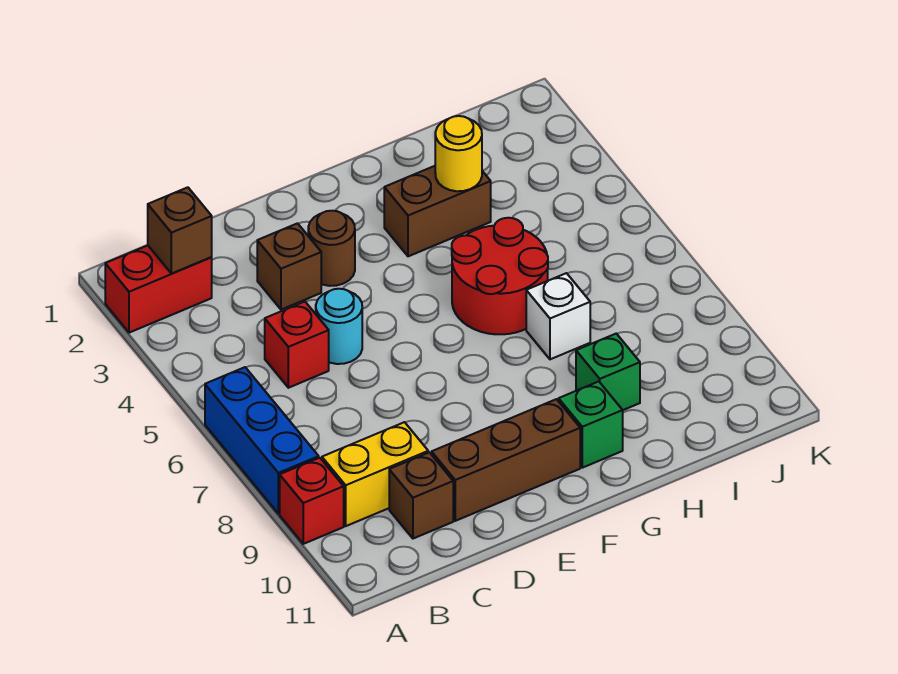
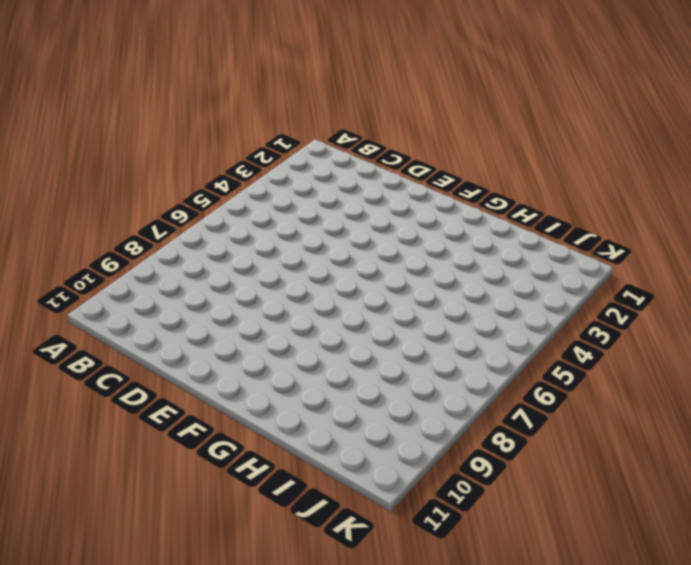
none -> red brick A2:B2 level 1
none -> blue brick A6:A8 level 1
none -> red brick A9 level 1

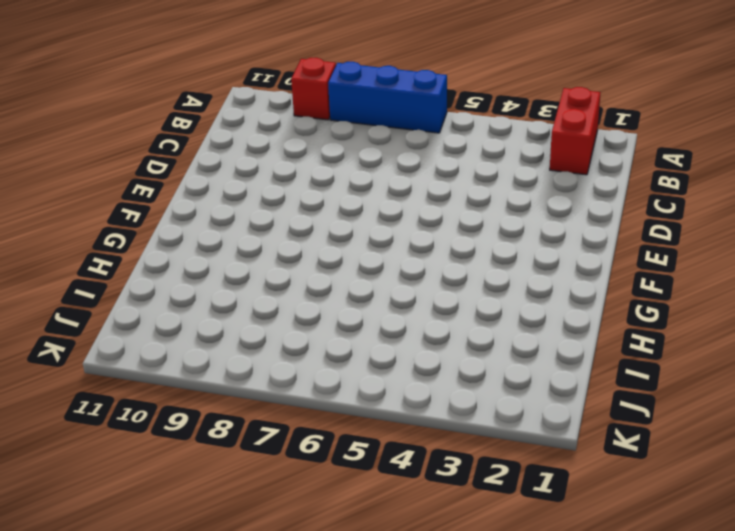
none -> yellow brick B9:C9 level 1
none -> red brick C5 level 1
none -> brown brick C10 level 1

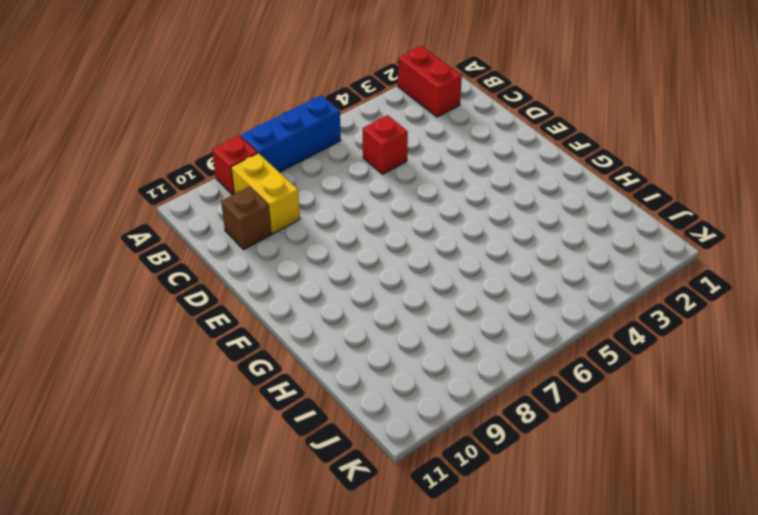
none -> brown brick D3 level 1
none -> cyan round brick D5 level 1
none -> brown brick D10:F10 level 1

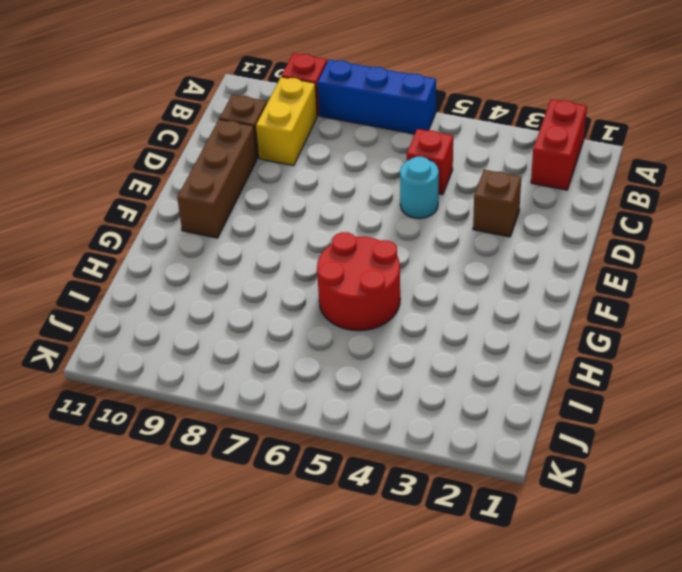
none -> brown round brick E3 level 1
none -> brown brick G3:H3 level 1
none -> green brick G10 level 1

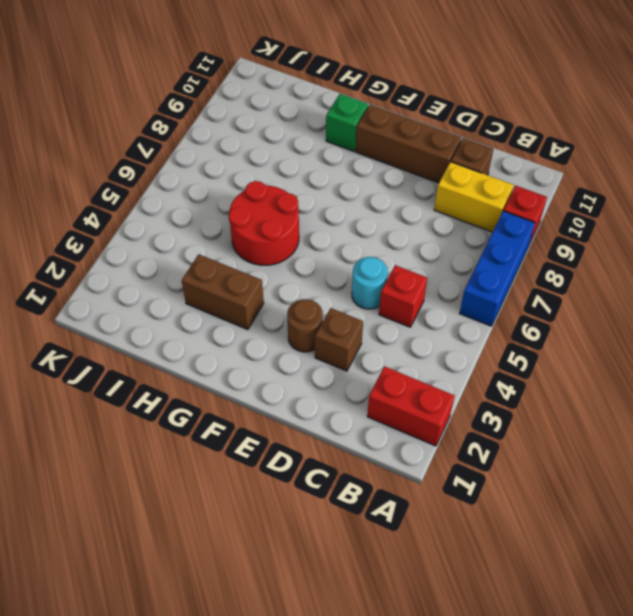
none -> white brick H7 level 1
none -> green brick H9 level 1
none -> brown brick B2 level 2

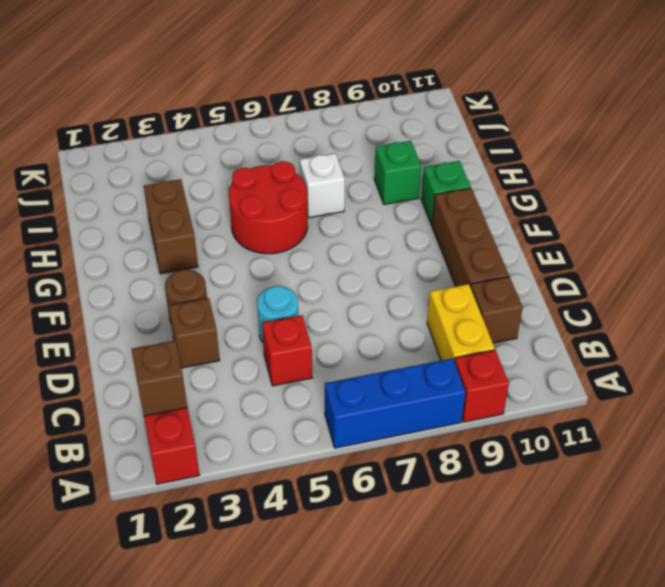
none -> yellow round brick H3 level 2

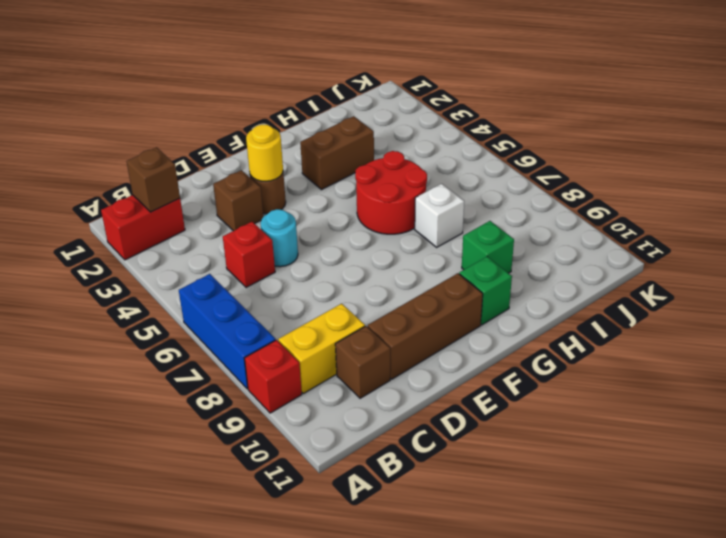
yellow round brick E3 level 2 -> yellow round brick H3 level 2

